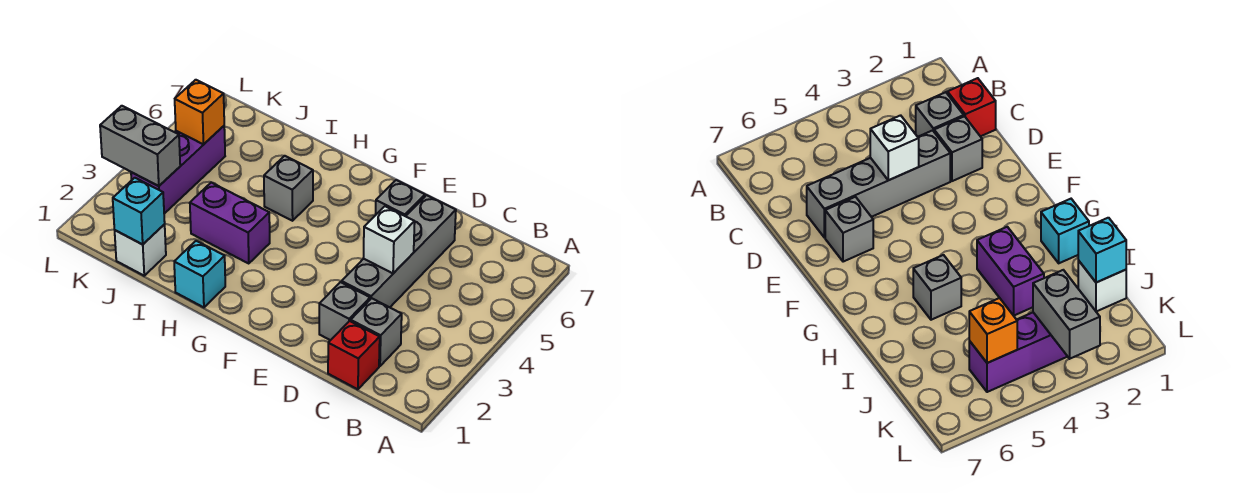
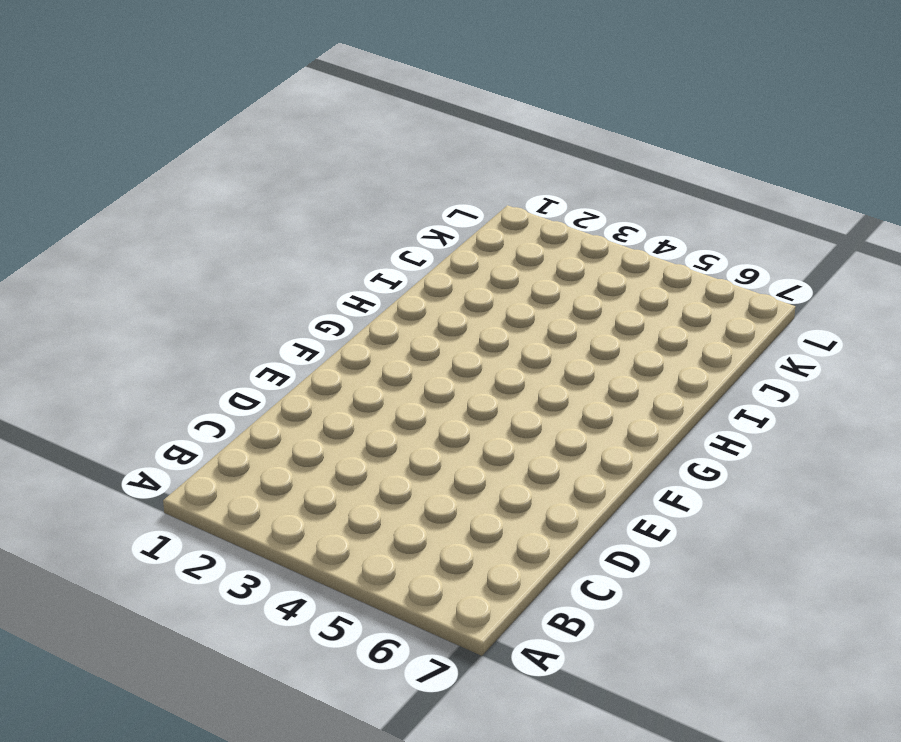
none -> red brick C1 level 1
none -> grey brick C2 level 1
none -> grey brick D2 level 1

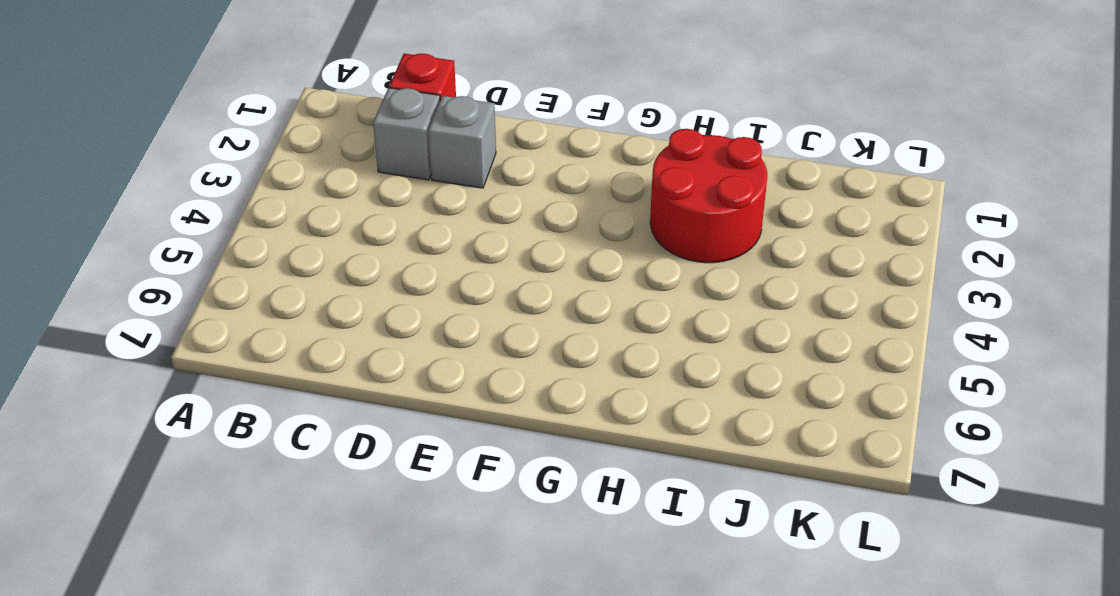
red round brick H2:I3 level 1 -> purple brick H3:I3 level 1
none -> grey brick D3:D6 level 1
none -> grey brick E6 level 1
none -> cyan brick H1 level 1

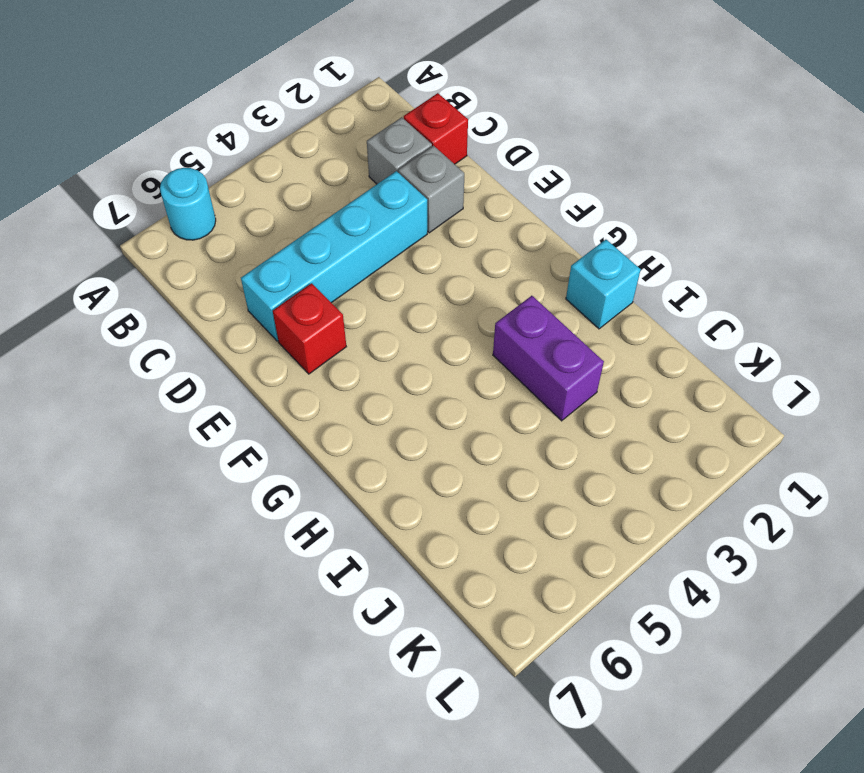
cyan round brick A6 level 1 -> none
cyan brick D3:D6 level 1 -> grey brick D3:D6 level 1
red brick E6 level 1 -> grey brick E6 level 1
none -> grey brick H5 level 1
none -> white brick J1 level 1
none -> purple brick K3:K5 level 1

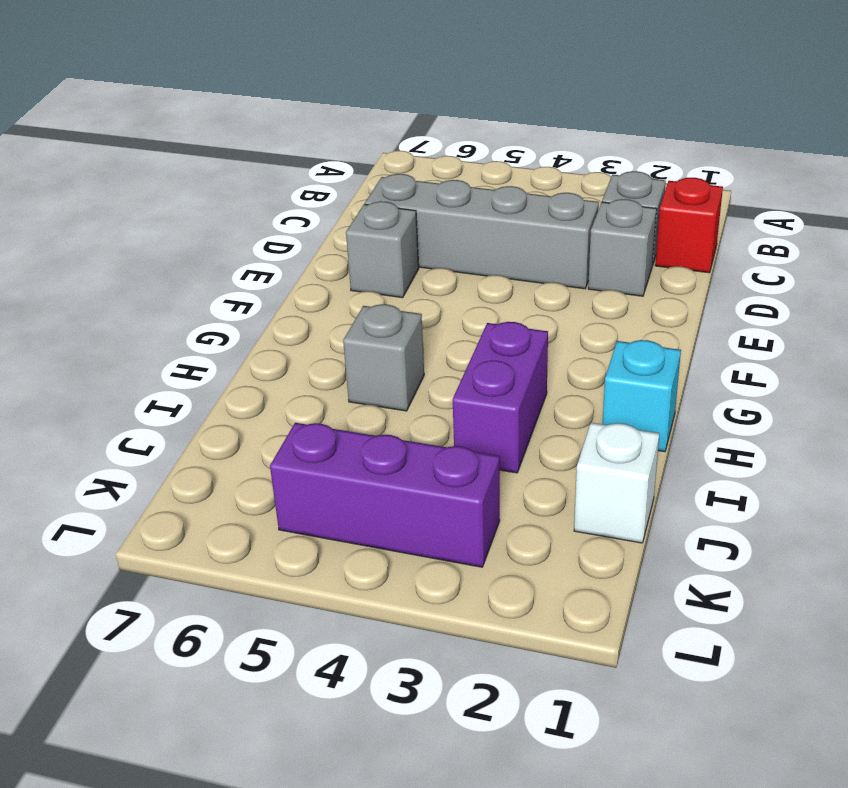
none -> white brick D4 level 2
none -> cyan brick J1 level 2
none -> grey brick K3:L3 level 2

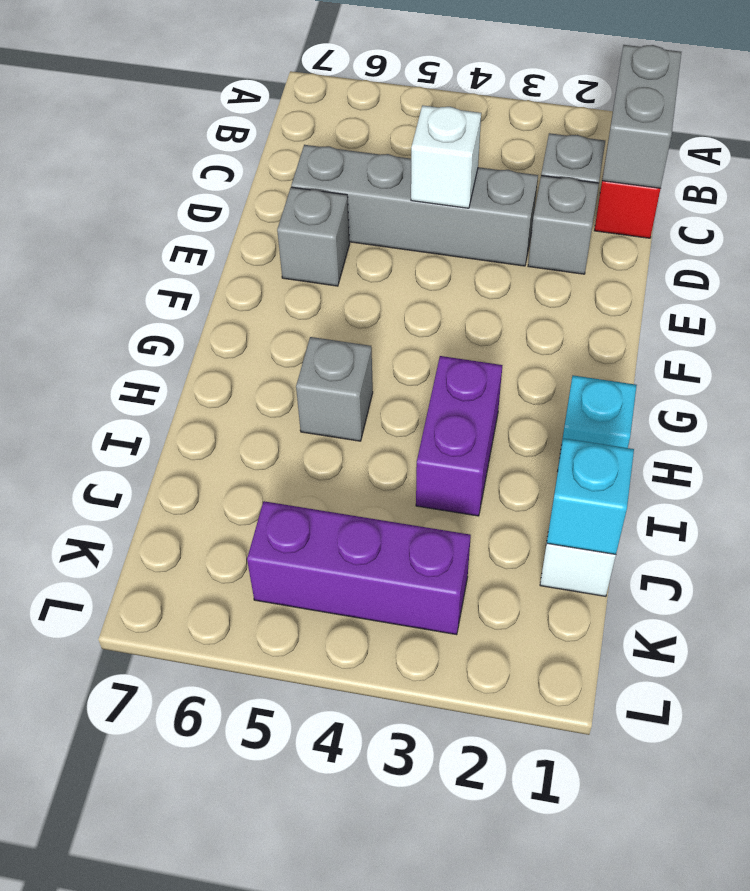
grey brick B1:C1 level 2 -> grey brick K3:L3 level 2
none -> orange brick K5 level 2

